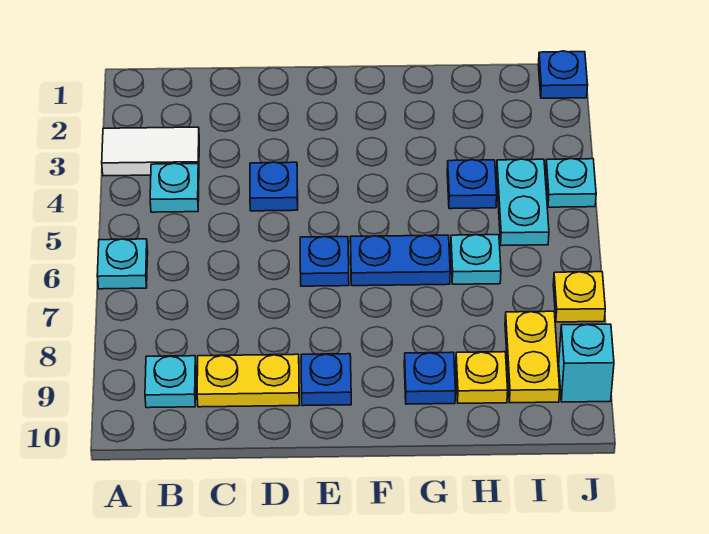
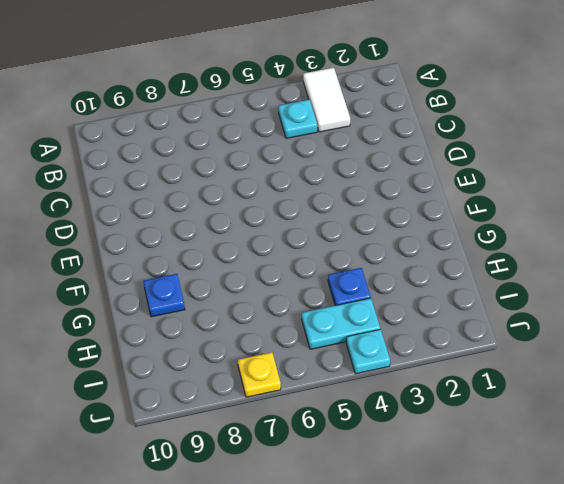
none -> cyan plate A6 level 1
none -> cyan plate B9 level 1
none -> yellow plate C9:D9 level 1

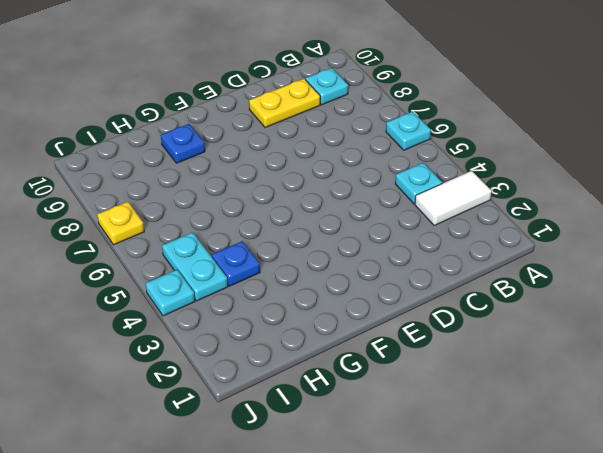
none -> blue plate D4 level 1
none -> blue plate E6 level 1
none -> blue plate E9 level 1

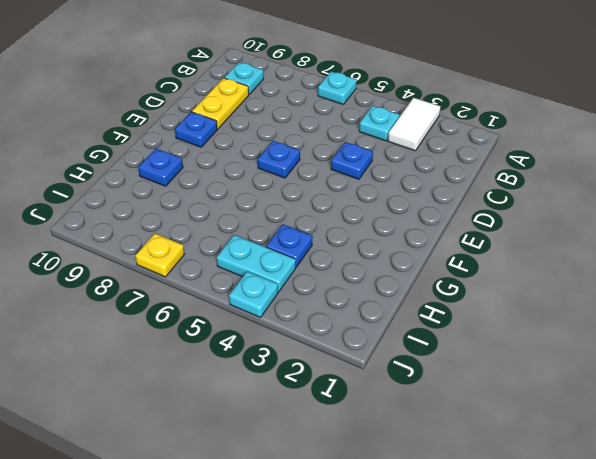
none -> blue plate F6:G6 level 1
none -> cyan plate H6 level 1
none -> yellow plate H9 level 1

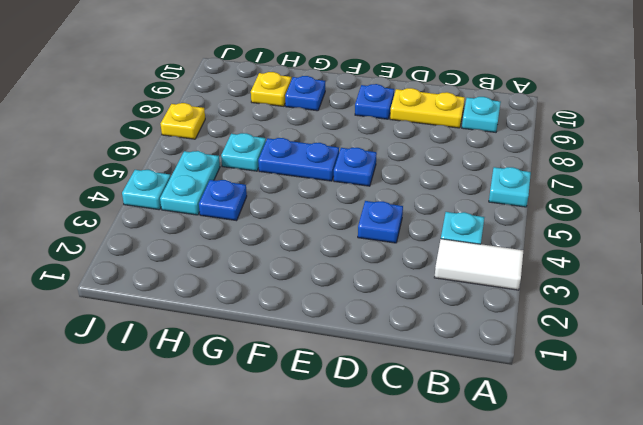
none -> yellow plate I8:I9 level 1
none -> blue plate J1 level 1
none -> cyan brick J9 level 1

